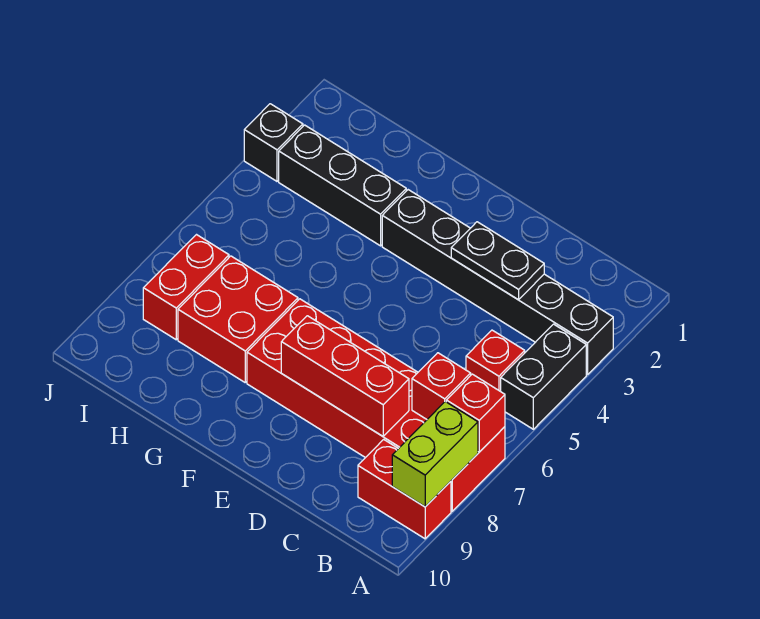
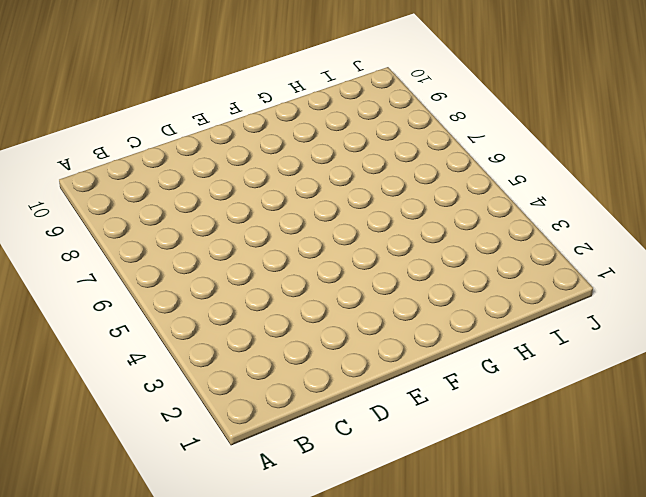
none -> black brick A3:F3 level 1
none -> black brick A4:A5 level 1
none -> red brick A7:F8 level 1

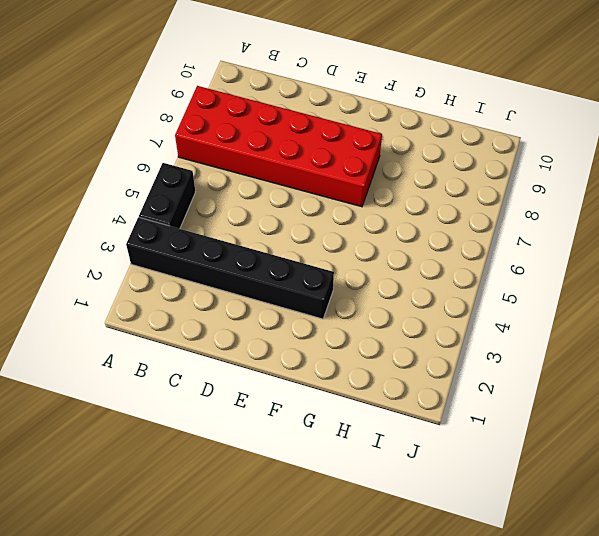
none -> red brick A9:B9 level 1
none -> red brick B5 level 1
none -> black brick G3:I3 level 1

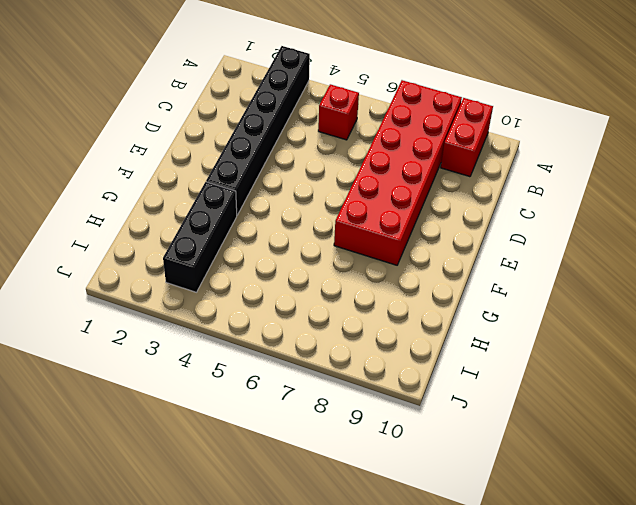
none -> black brick A4:A5 level 1
none -> red brick G7:H8 level 1
none -> red brick I7:I8 level 1

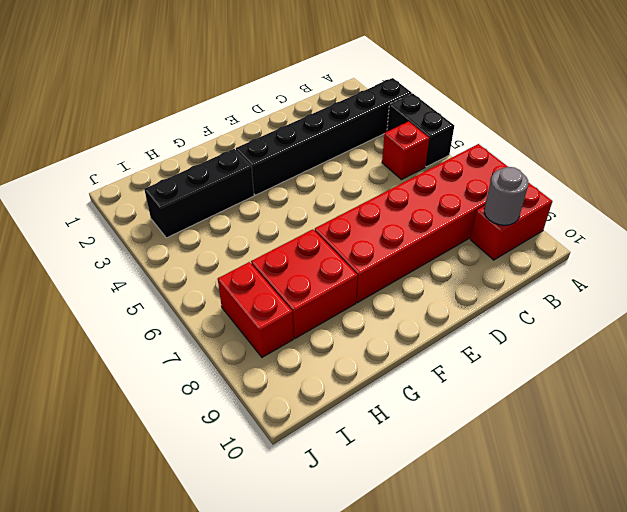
grey round brick B9 level 2 -> none
none -> black brick J3 level 1
none -> red brick A7 level 2
none -> lime brick A8:A9 level 2

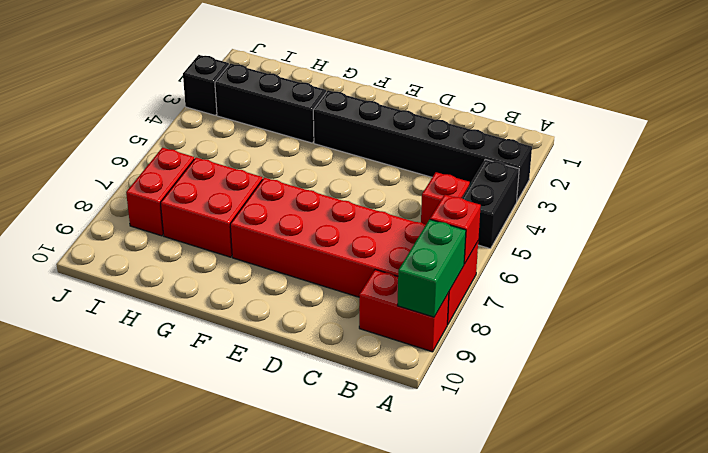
green brick A8:A9 level 2 -> lime brick A8:A9 level 2
none -> red brick B7 level 2
none -> black plate C3:D3 level 2
none -> red brick C8:E8 level 2

